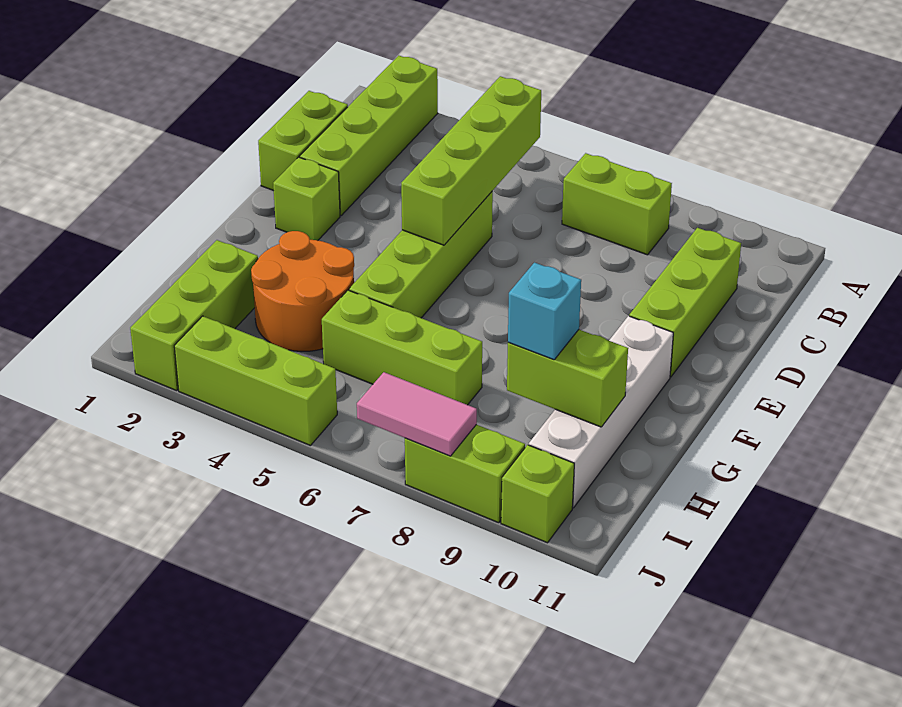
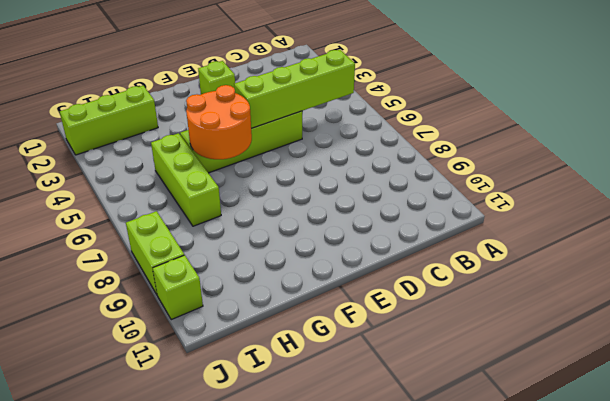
orange round brick F5:G6 level 2 -> orange round brick G3:H4 level 1
none -> lime brick A2:D2 level 1
none -> lime brick B7:B8 level 1
none -> lime brick C1:D1 level 1

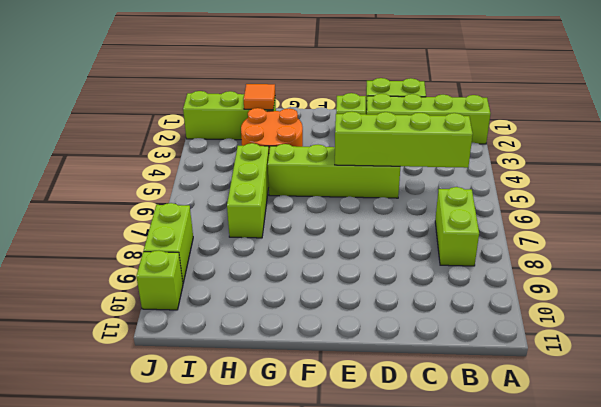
orange tile H2 level 2 -> none
none -> lime brick C10:E10 level 1
none -> white brick F10:I10 level 1
none -> lime brick J3:J5 level 1

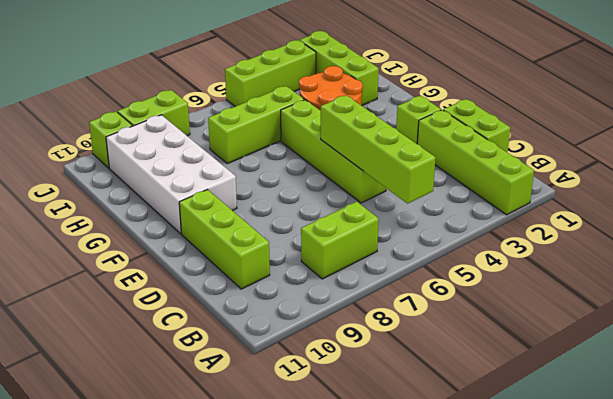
white brick F9:I10 level 1 -> white brick F10:I10 level 1
none -> lime brick H9:H10 level 2
none -> pink tile J7:J8 level 2
none -> cyan brick H9 level 3

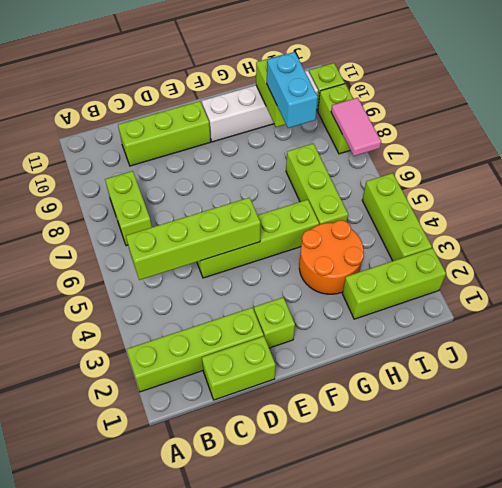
cyan brick H8:H9 level 3 -> cyan brick H9 level 3

